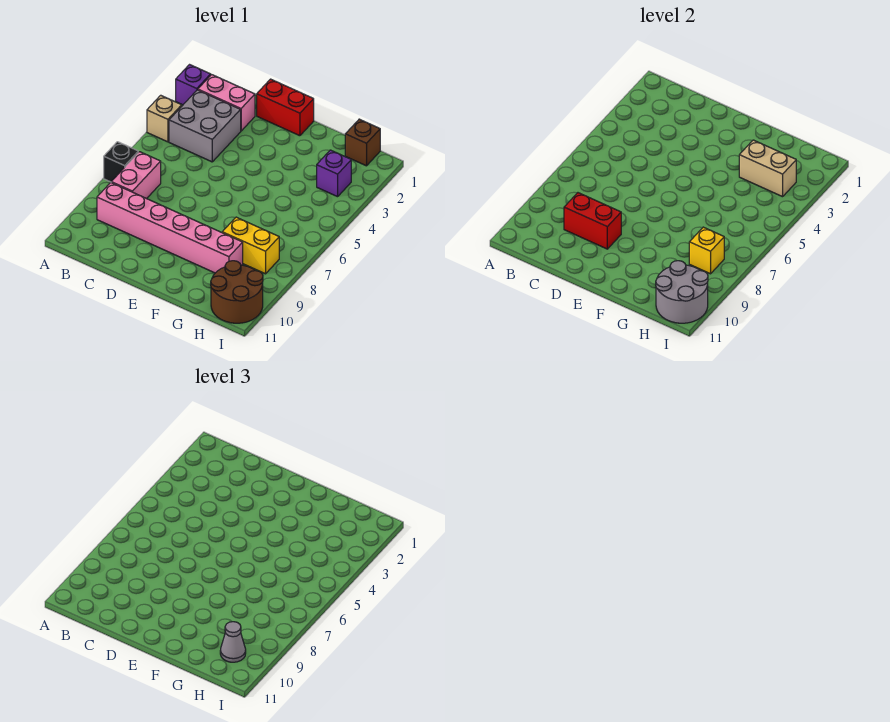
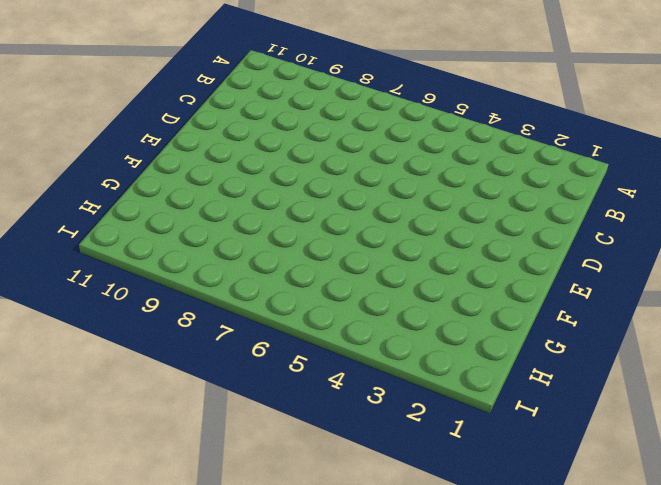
none -> purple brick A2 level 1
none -> tan brick A4 level 1
none -> black brick A7 level 1

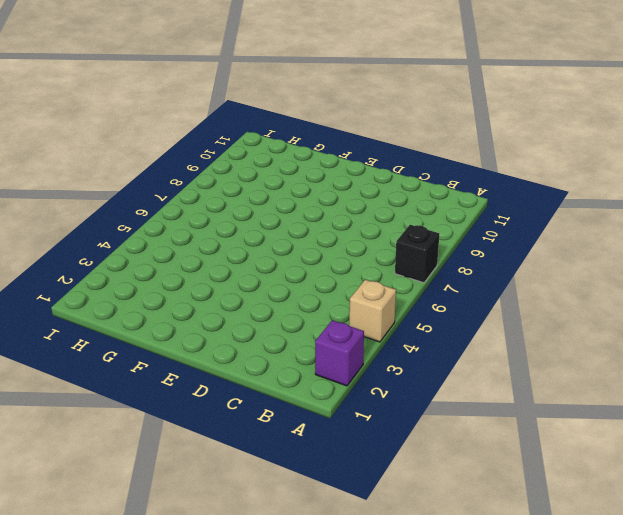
none -> pink brick B2:C2 level 1
none -> grey brick B3:C4 level 1
none -> pink brick B7:B8 level 1

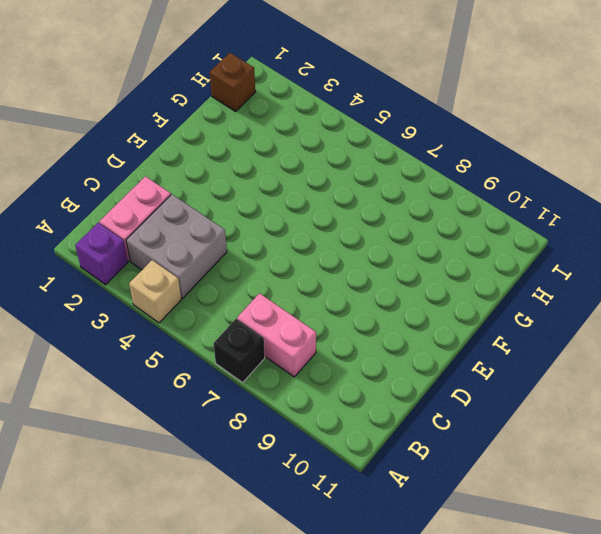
none -> pink brick B9:G9 level 1
none -> red brick D1:E1 level 1
none -> yellow brick G8:H8 level 1

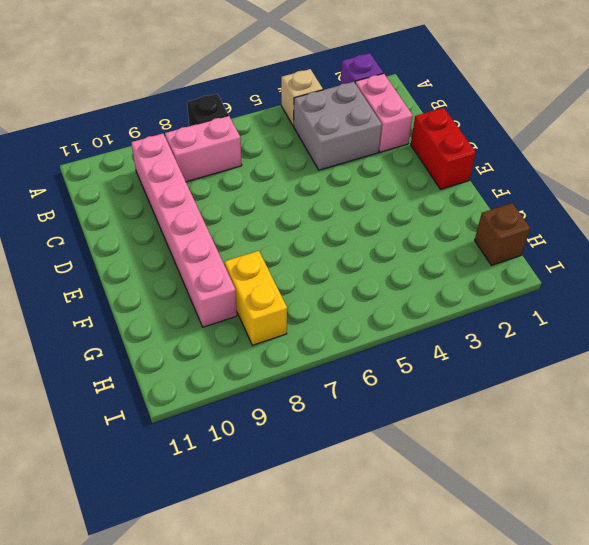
none -> purple brick H3 level 1
none -> brown round brick H10:I11 level 1
none -> red brick C9:D9 level 2

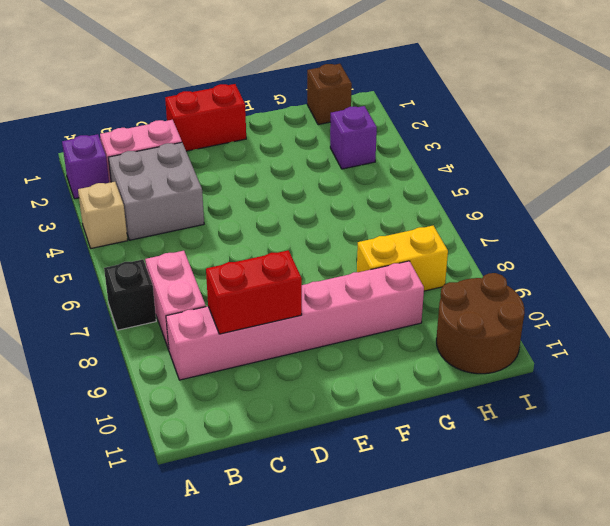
none -> tan brick G3:H3 level 2
none -> yellow brick H8 level 2
none -> grey round brick H10:I11 level 2

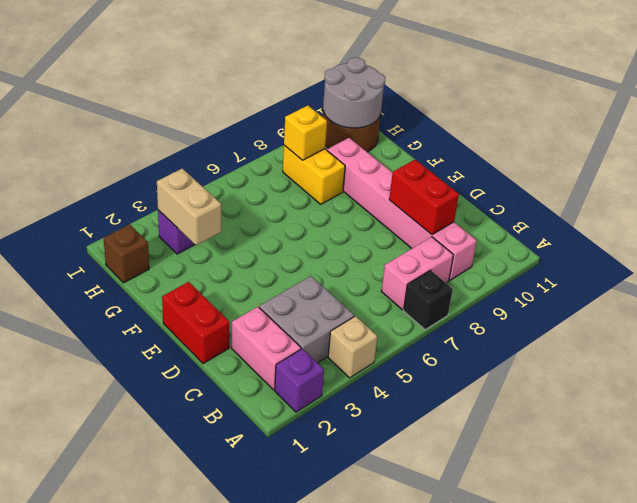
none -> grey cone H10 level 3

